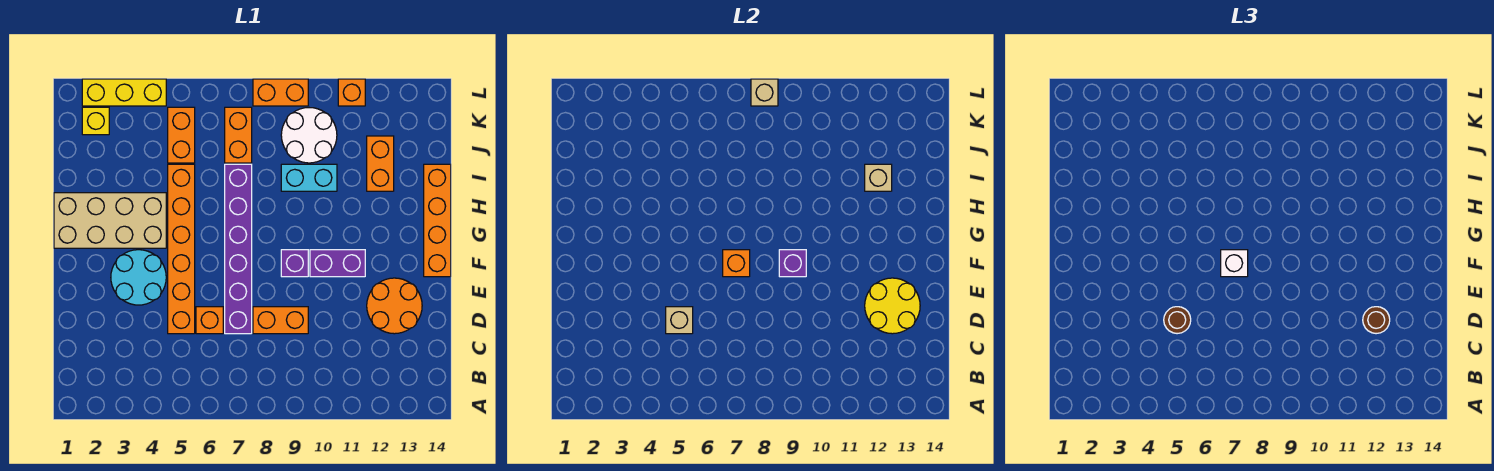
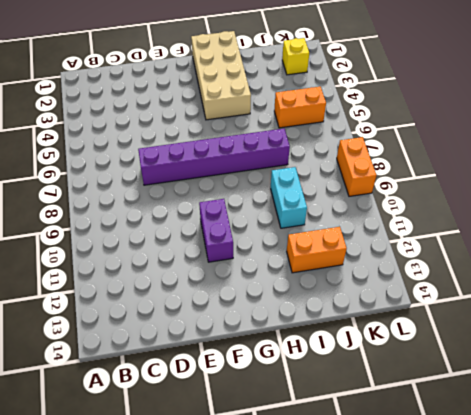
none -> orange brick D5:I5 level 1
none -> orange brick D6 level 1
none -> orange brick D8:D9 level 1

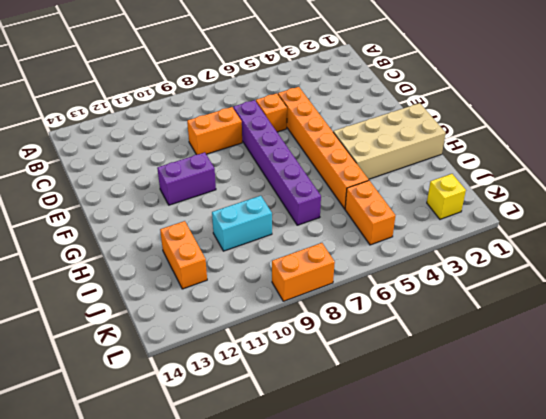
none -> orange round brick D12:E13 level 1
none -> cyan round brick E3:F4 level 1
none -> purple brick F9 level 1

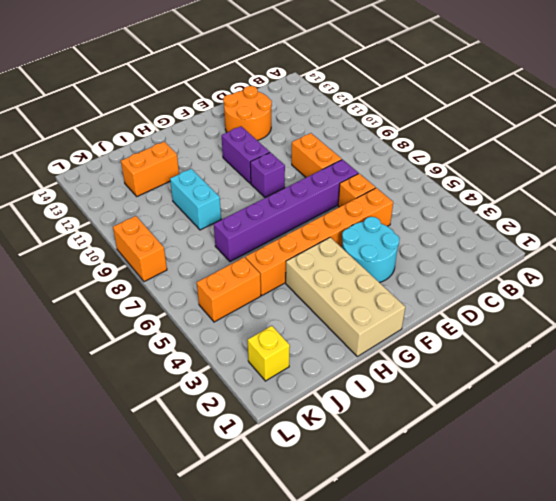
none -> orange brick F14:I14 level 1
none -> orange brick J7:K7 level 1
none -> white round brick J9:K10 level 1

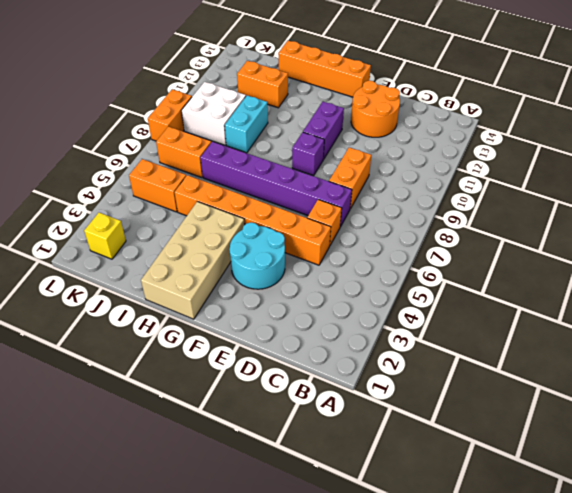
white brick J9:K10 level 1 -> white round brick J9:K10 level 1
none -> yellow brick L2:L4 level 1
none -> orange brick L11 level 1
none -> tan brick D5 level 2

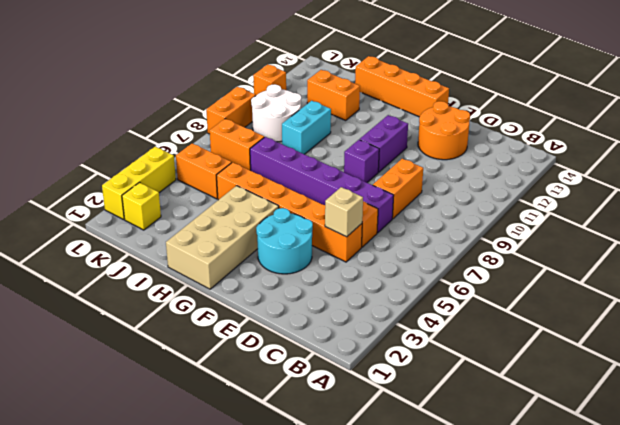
none -> yellow round brick D12:E13 level 2
none -> orange brick F7 level 2
none -> purple brick F9 level 2

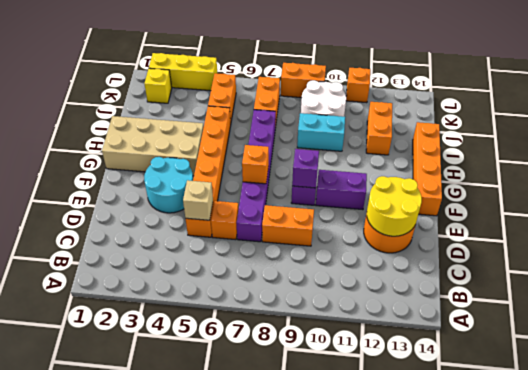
none -> tan brick I12 level 2
none -> tan brick L8 level 2
none -> brown round brick D5 level 3

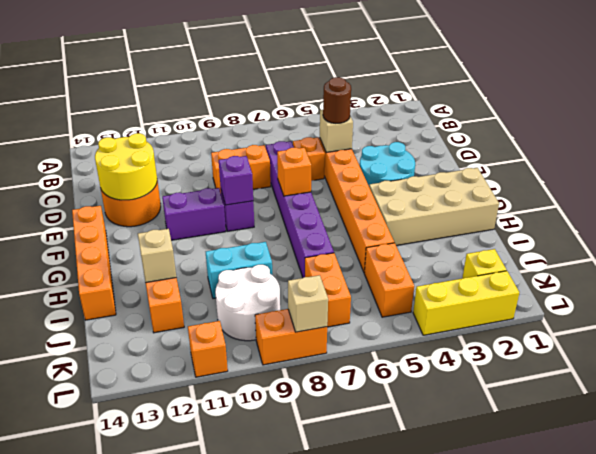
none -> brown round brick D12 level 3
none -> white brick F7 level 3

